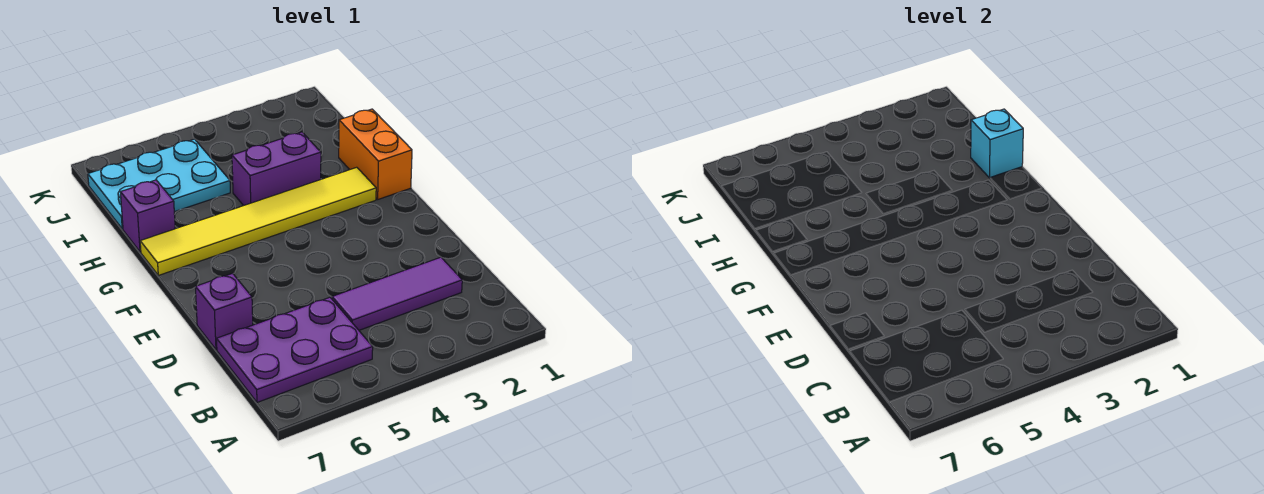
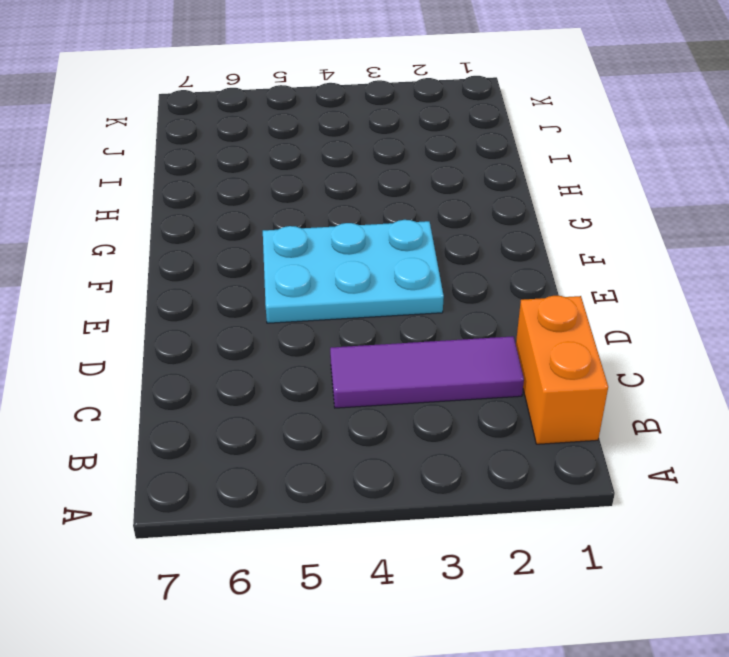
orange brick B1:C1 level 1 -> orange brick G1:H1 level 1
cyan plate E3:F5 level 1 -> cyan plate I5:J7 level 1
none -> purple plate B5:C7 level 1
none -> purple brick D7 level 1

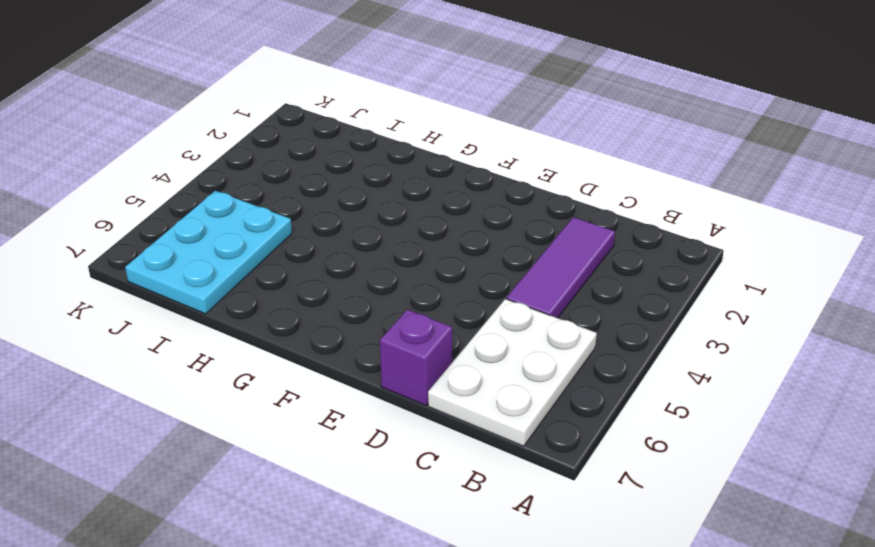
white plate B5:C7 level 1 -> purple plate B5:C7 level 1
none -> orange brick G1:H1 level 1
none -> yellow tile G2:G7 level 1

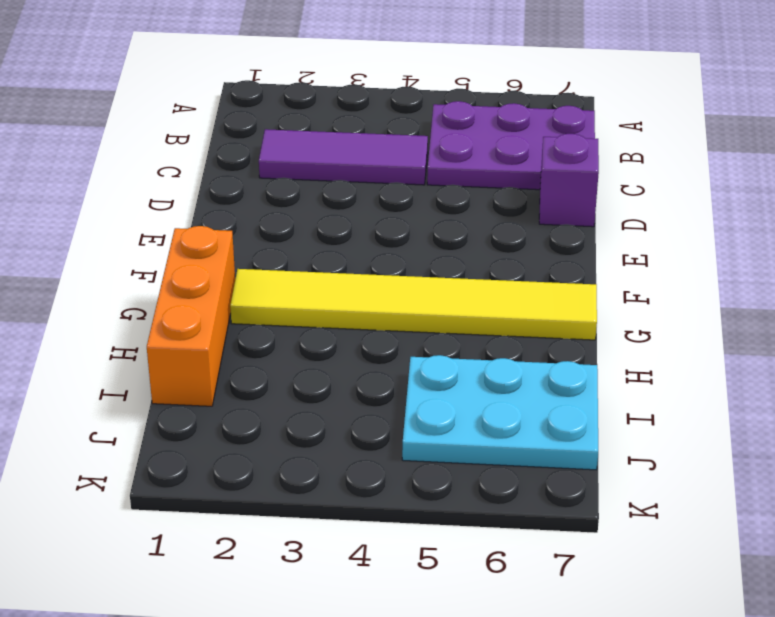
orange brick G1:I1 level 1 -> orange brick G1:H1 level 1
none -> purple brick H3:H4 level 1
none -> purple brick H7 level 1

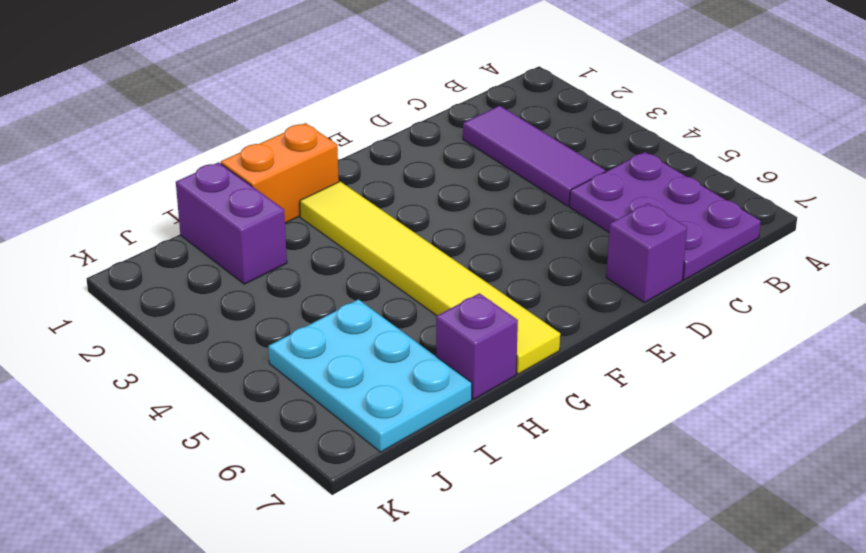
purple brick I1:I2 level 1 -> purple brick H3:H4 level 1
none -> cyan brick H1 level 2

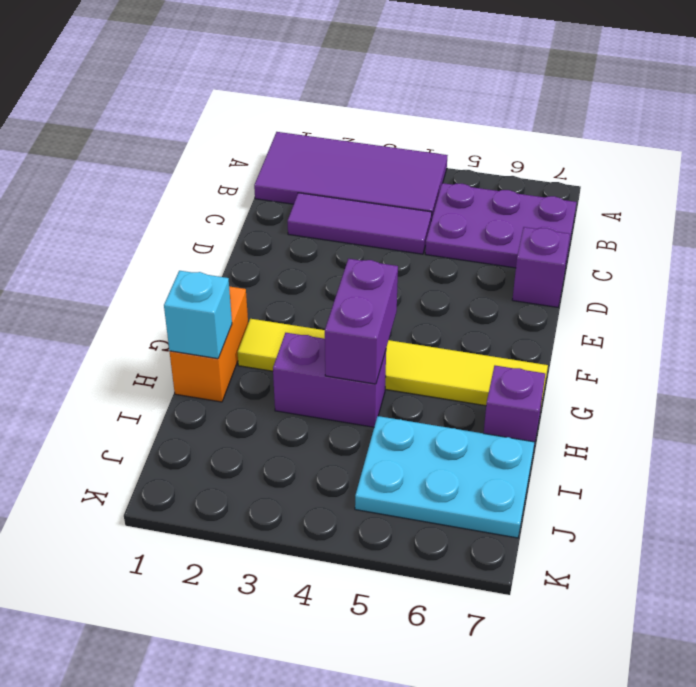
purple tile A1:B4 level 1 -> none
purple brick G4:H4 level 2 -> none

